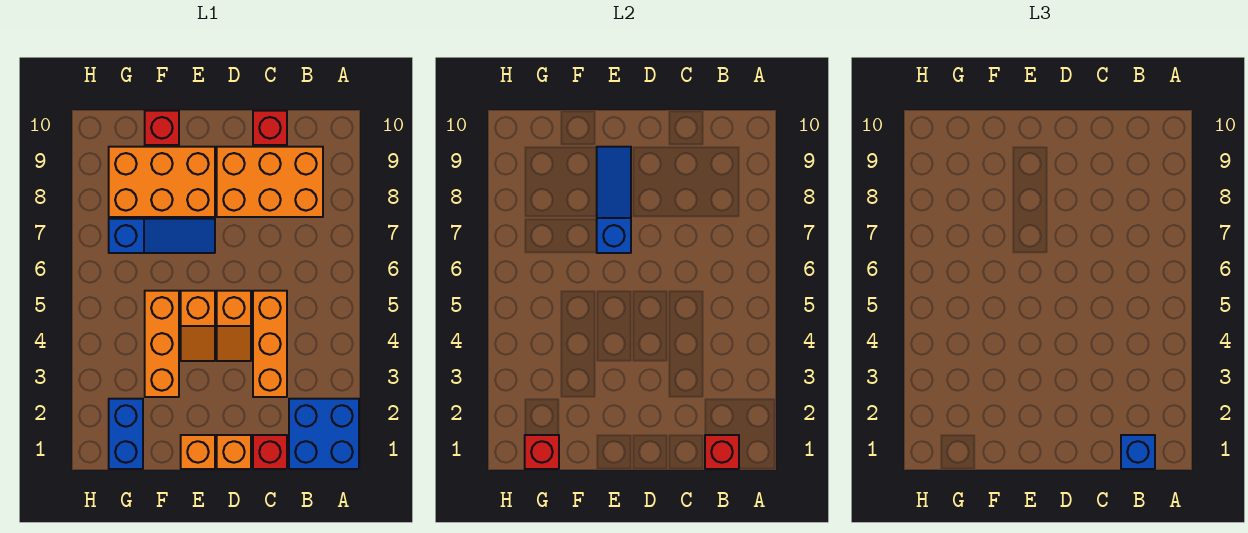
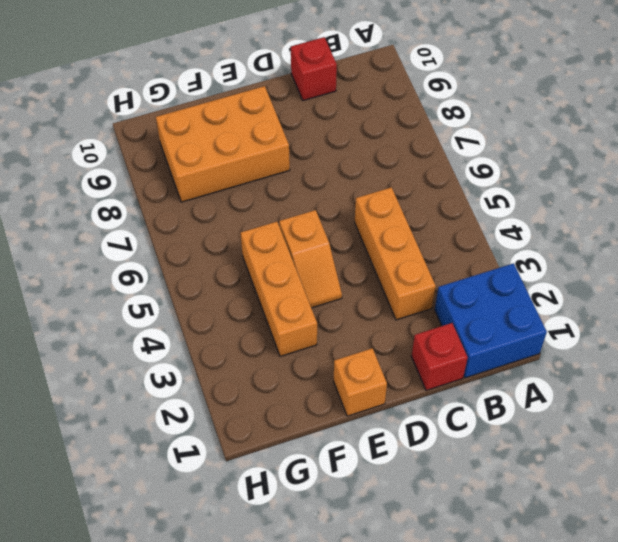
none -> orange brick B8:D9 level 1
none -> orange brick D1 level 1
none -> orange slope D4:D5 level 1 top 5

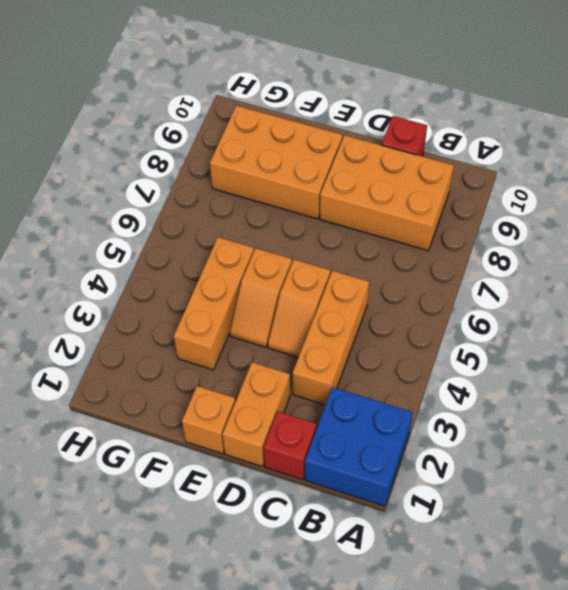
orange brick D1:D2 level 1 -> orange brick D1 level 1
none -> blue slope E7:G7 level 1 top G
none -> red brick F10 level 1
none -> blue brick G1:G2 level 1

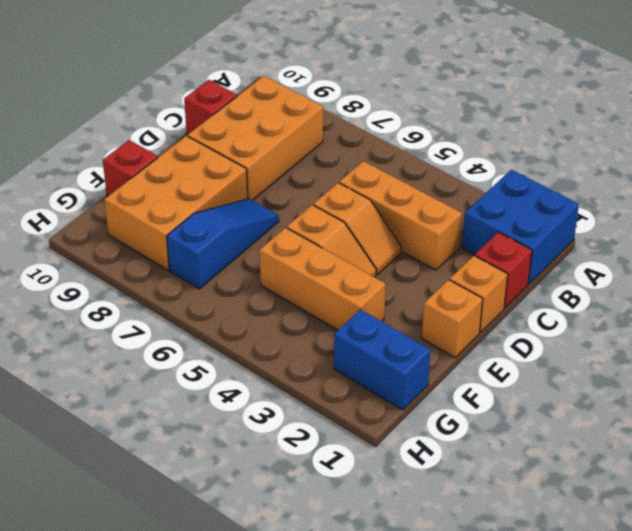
none -> red brick B1 level 2
none -> blue slope E7:E9 level 2 top 7
none -> red brick G1 level 2

